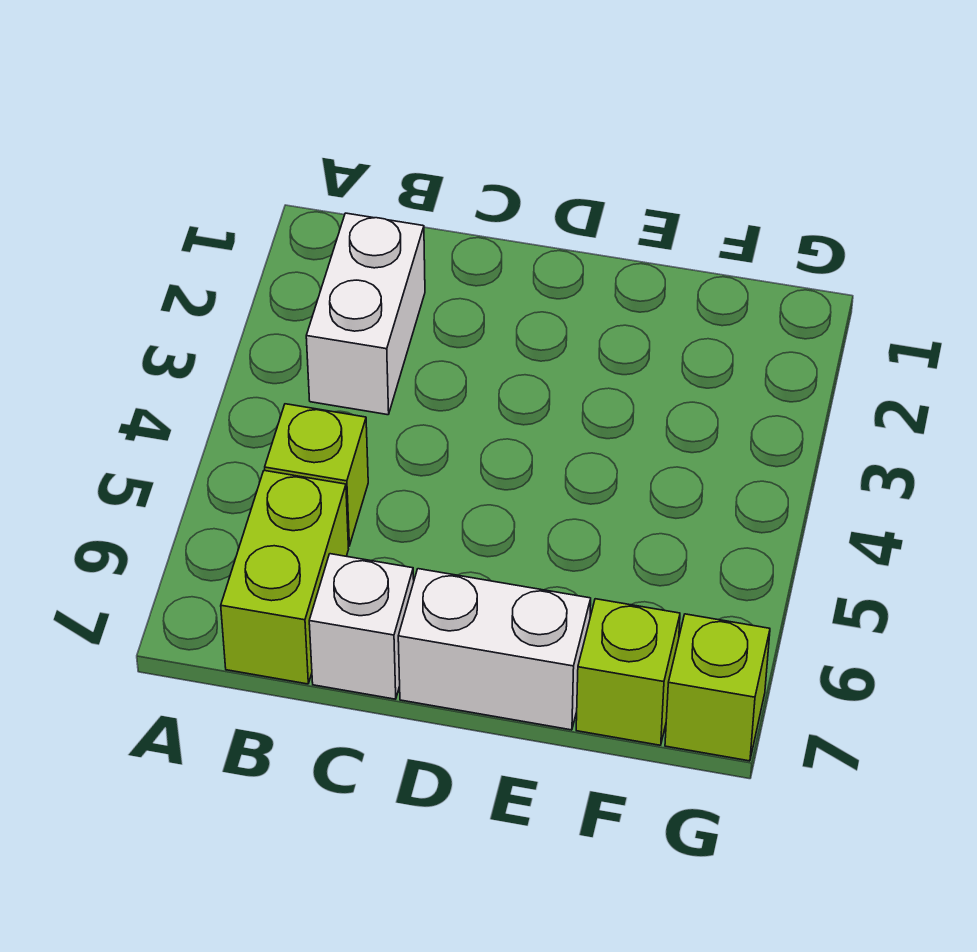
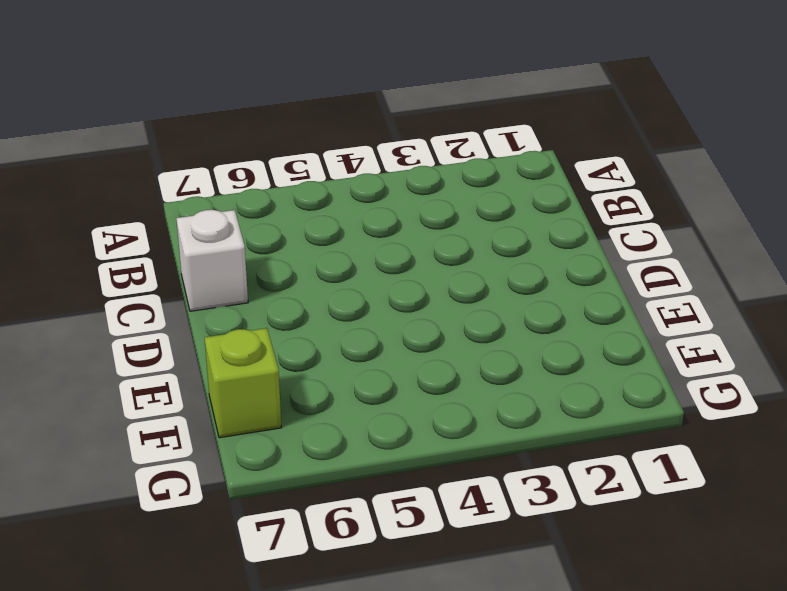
none -> white brick B2:B3 level 1
none -> lime brick B5 level 1

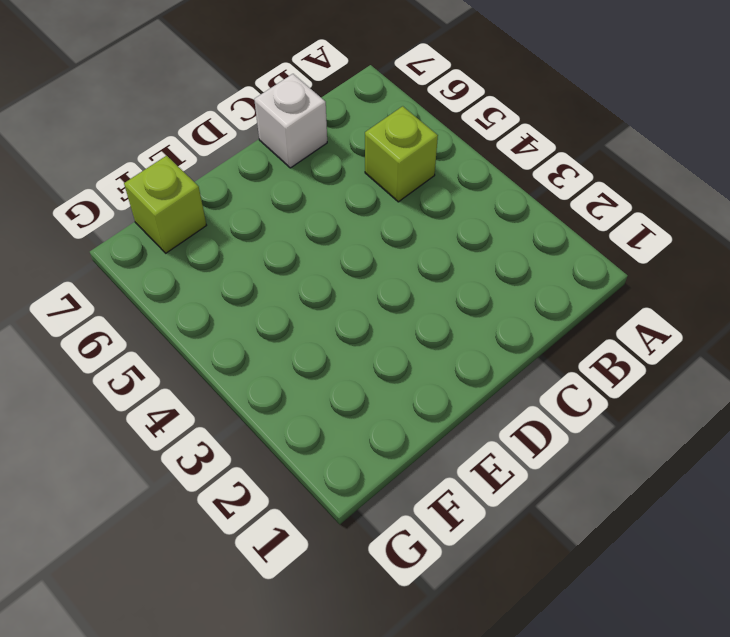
none -> white brick B2:B3 level 1
none -> lime brick B6:B7 level 1

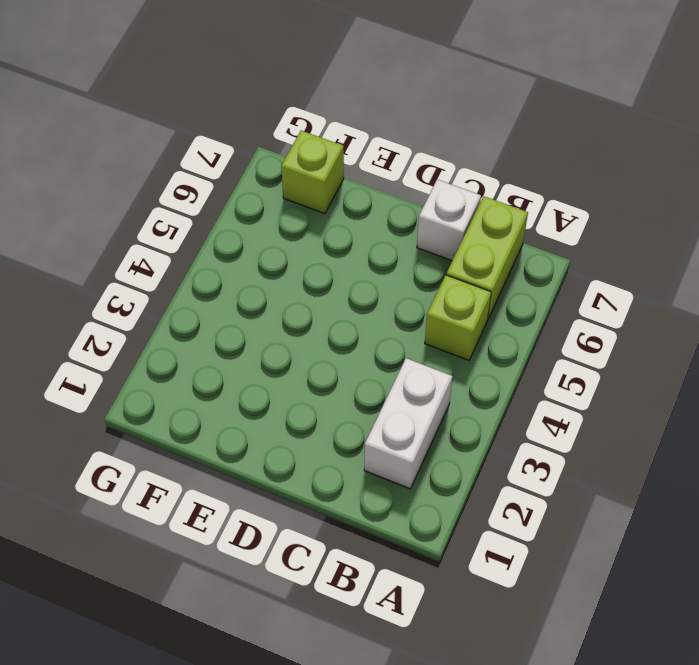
none -> white brick D7:E7 level 1
none -> lime brick G7 level 1

